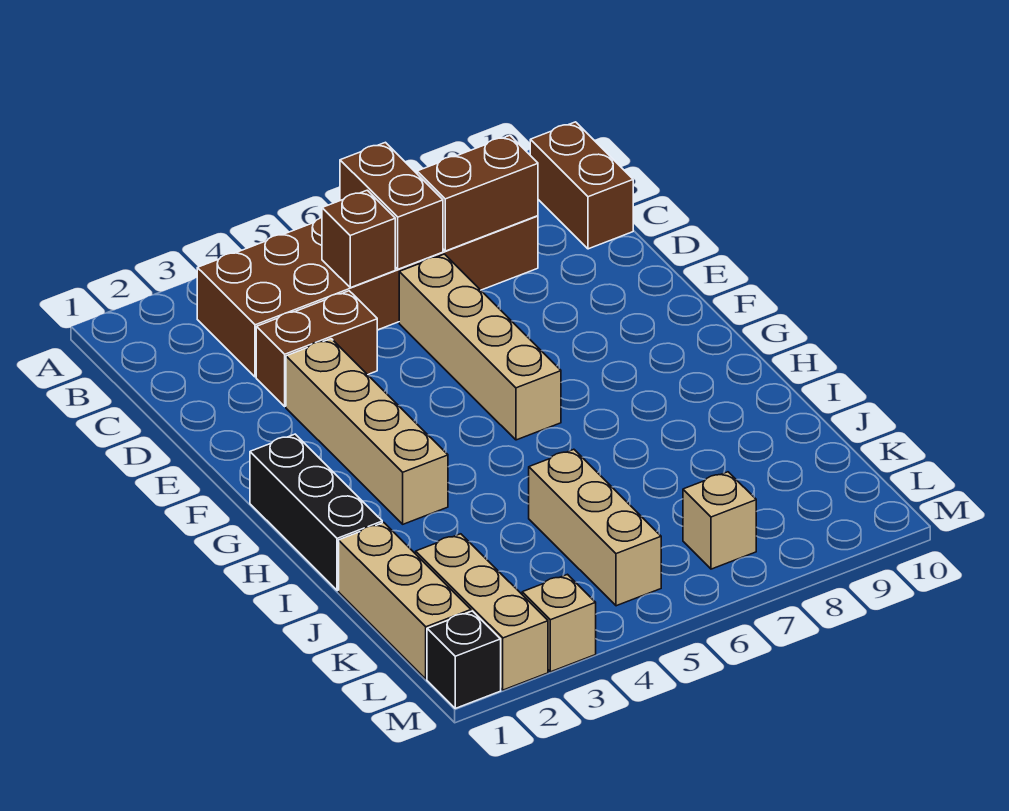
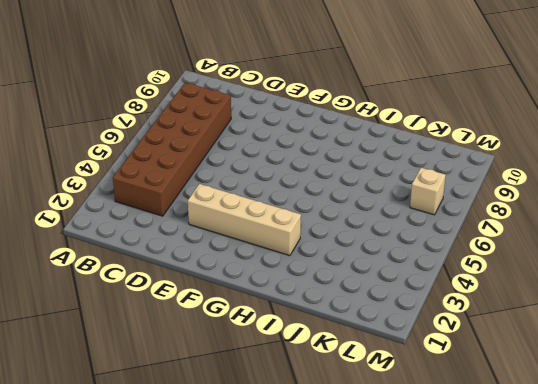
none -> brown brick B10:C10 level 1
none -> brown brick D3:D4 level 1
none -> tan brick D6:G6 level 1

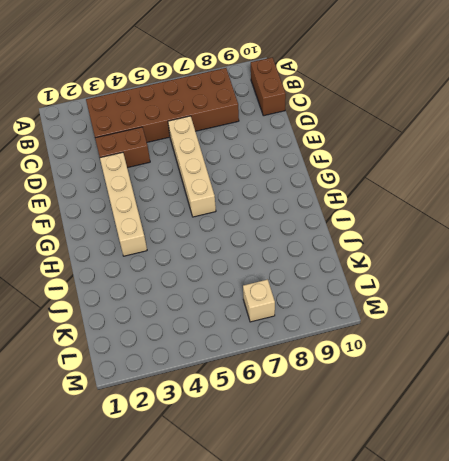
none -> black brick G1:I1 level 1
none -> tan brick J1:L1 level 1
none -> tan brick J5:L5 level 1

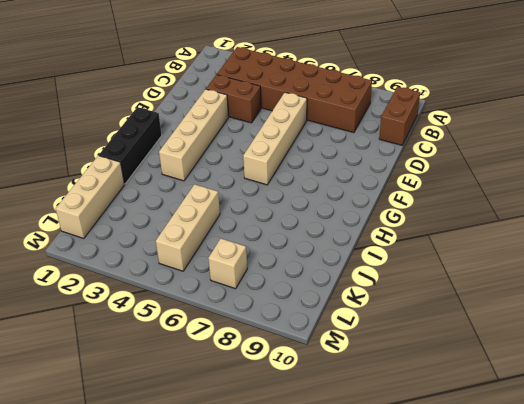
none -> tan brick K2:M2 level 1
none -> black brick M1 level 1
none -> tan brick M3 level 1

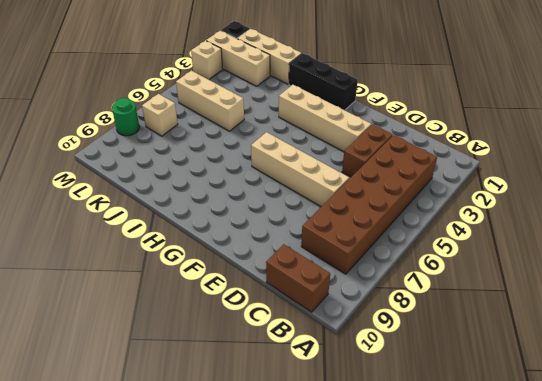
green round brick M8 level 1 -> none
none -> brown brick B6:C6 level 2
none -> brown brick C5 level 2
none -> brown brick C7:C8 level 2

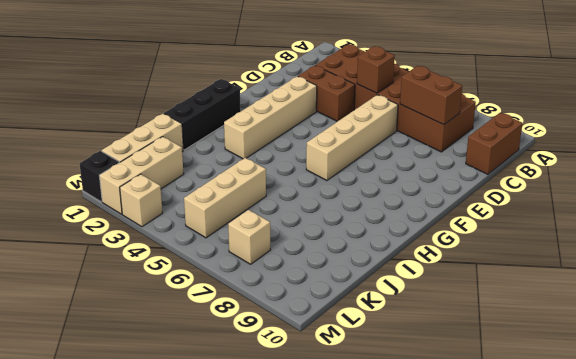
none -> brown brick B6:C6 level 2

